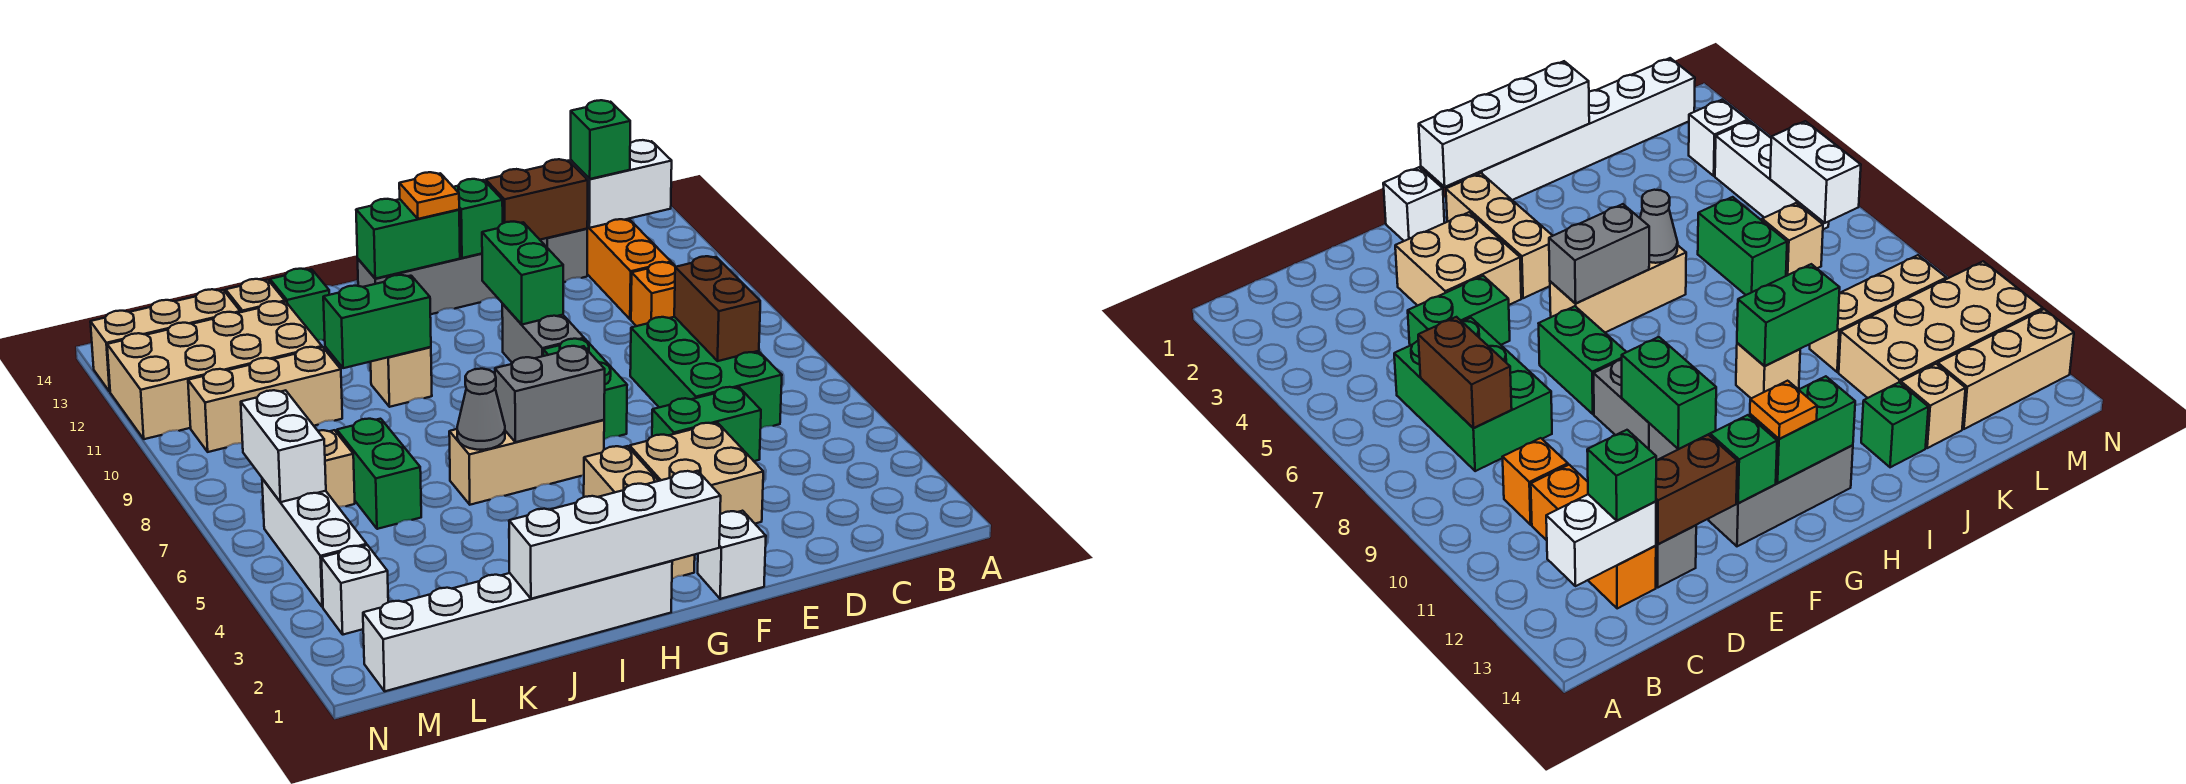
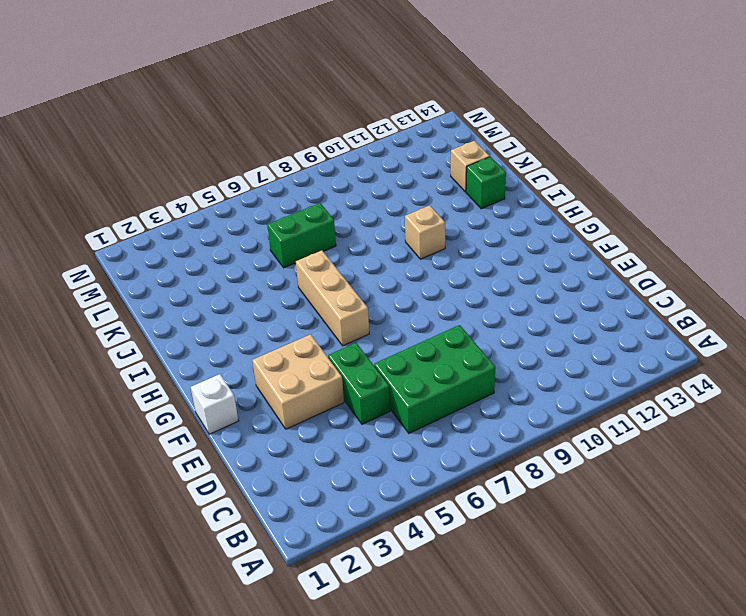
none -> orange brick C10 level 1
none -> orange brick C11:C13 level 1
none -> grey brick D13 level 1
none -> green brick F7:F8 level 1

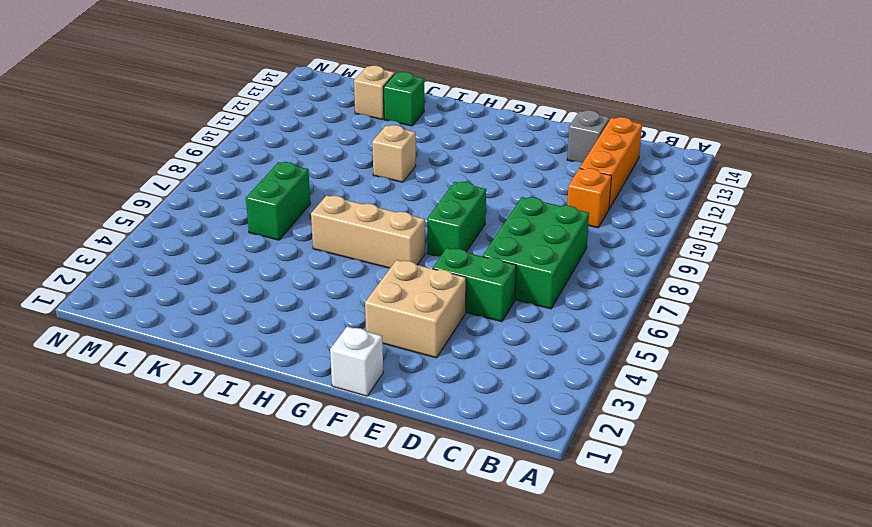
none -> grey brick F9:F10 level 1
none -> grey brick F13:H13 level 1
none -> tan brick G2:G4 level 1
none -> white brick H1:M1 level 1

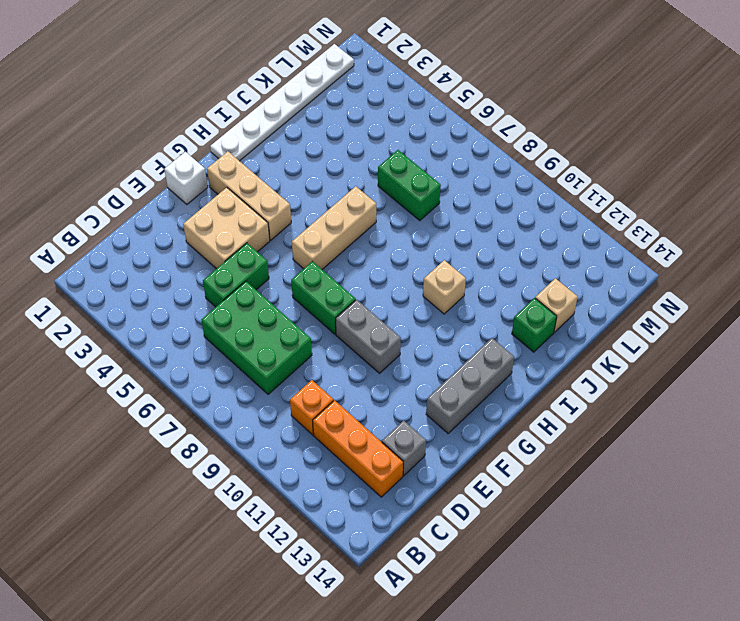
white plate H1:M1 level 1 -> white brick H1:M1 level 1
none -> tan brick K10:M10 level 1
none -> tan brick K11:N12 level 1
none -> tan brick L7 level 1
none -> tan brick L13:N13 level 1

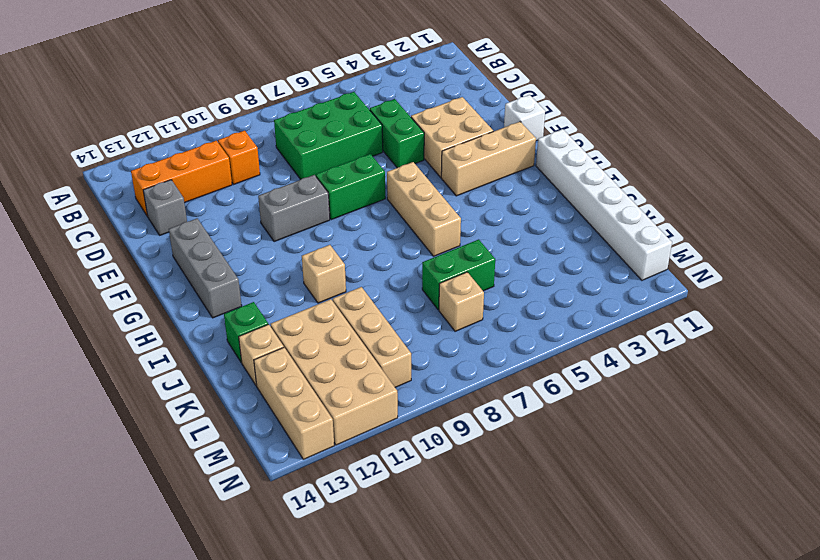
none -> white brick M3 level 1
none -> white brick M4:M6 level 1
none -> white brick B13:C13 level 2
none -> brown brick C7:C8 level 2

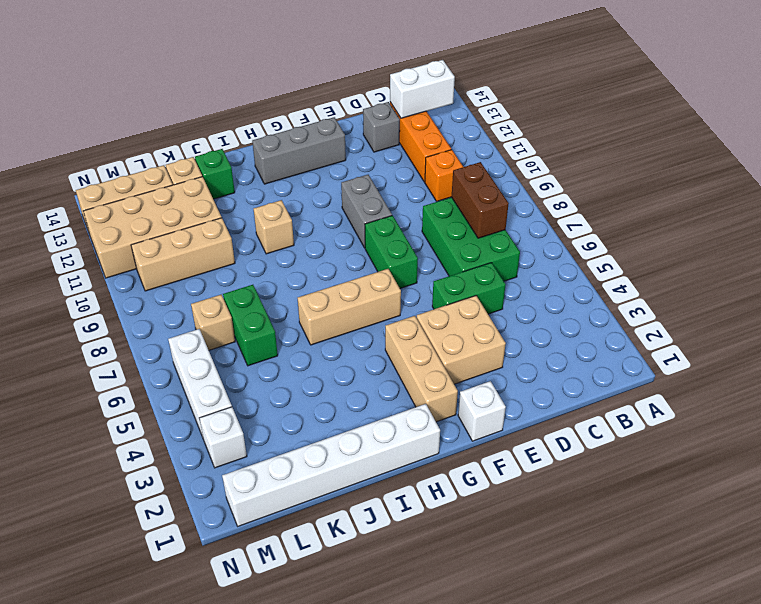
none -> brown brick D13:E13 level 2
none -> green brick F10:F11 level 2
none -> green brick F13 level 2
none -> white brick G1:J1 level 2

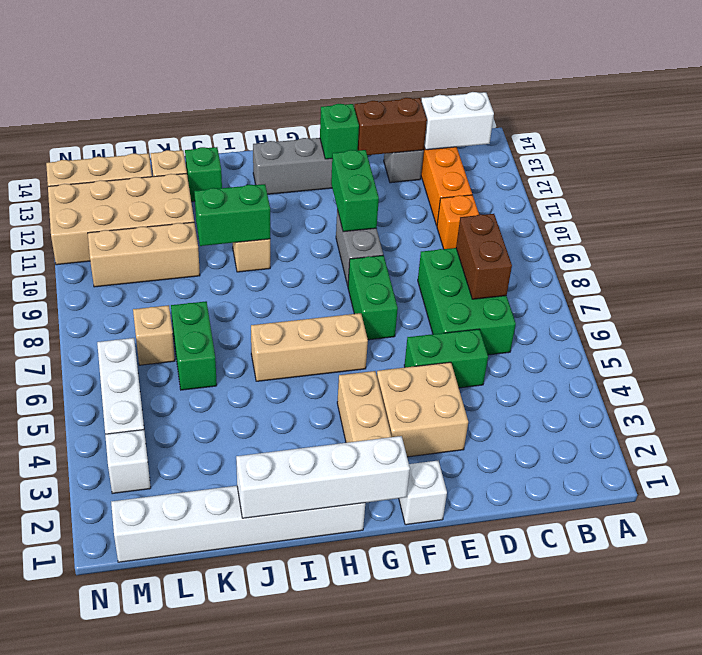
none -> grey brick G6:H6 level 2
none -> green brick G13:H13 level 2
none -> grey cone I6 level 2
none -> white brick M6:M7 level 2

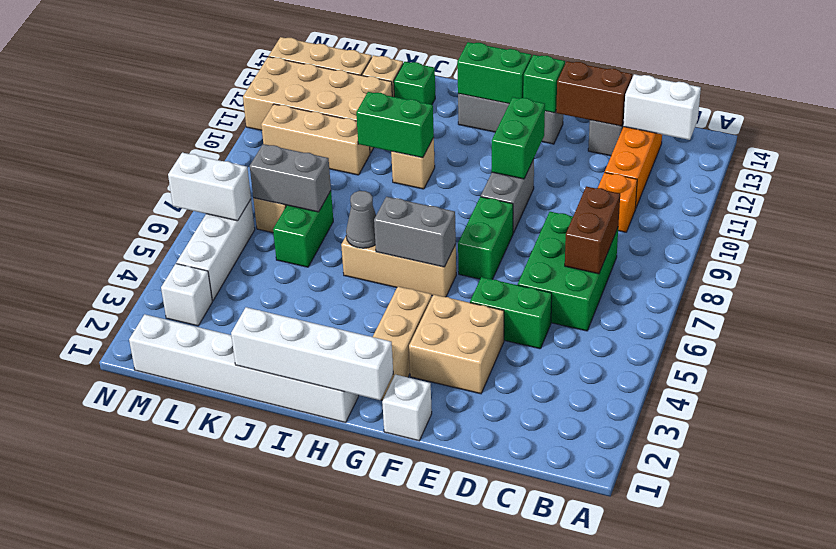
grey brick K7:L7 level 2 -> none
white brick M6:N6 level 2 -> white brick M6:M7 level 2
none -> green brick C13 level 3
none -> orange plate G13 level 3

